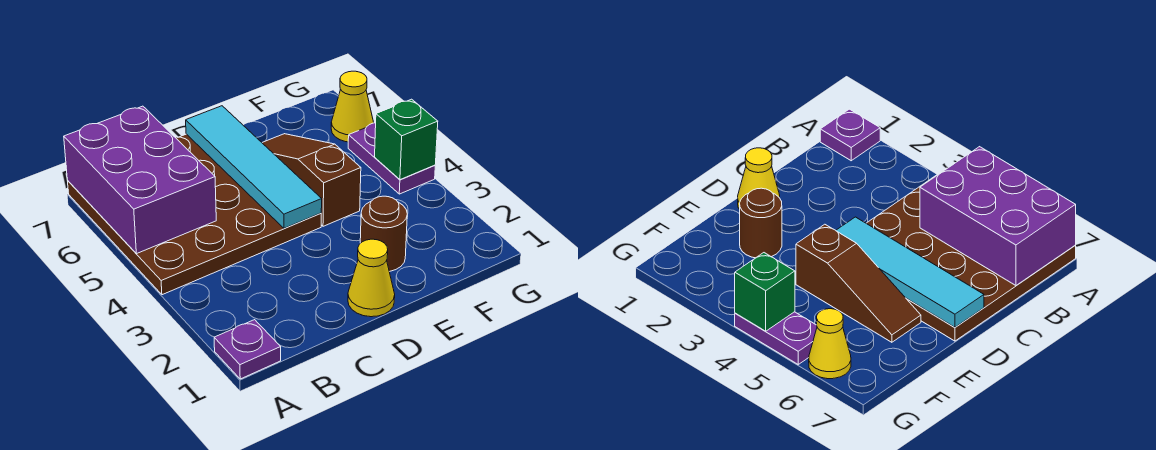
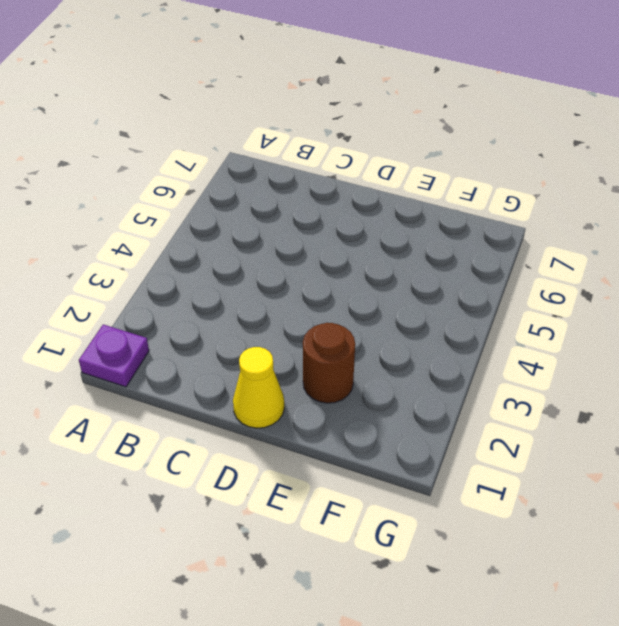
none -> brown plate A4:D7 level 1
none -> brown slope E4:E6 level 1 top 4

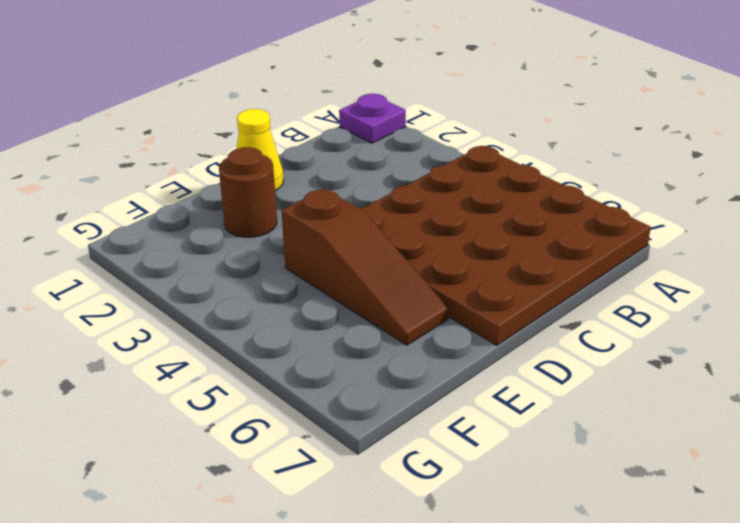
none -> purple plate G4:G5 level 1
none -> yellow cone G6 level 1

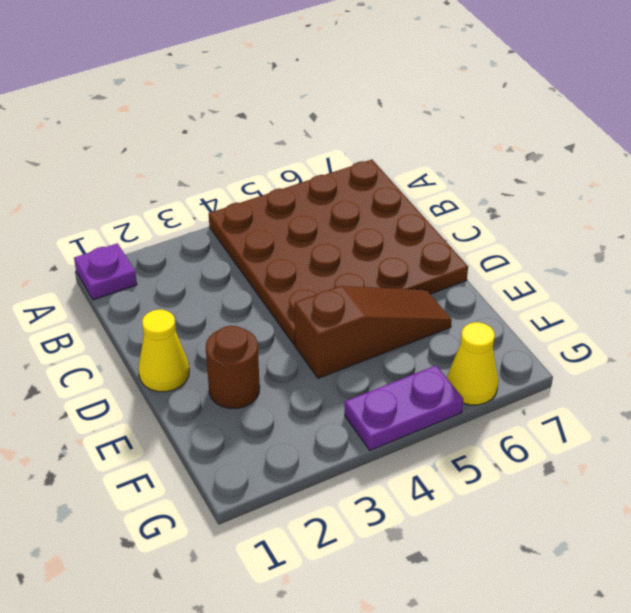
none -> purple brick A5:B7 level 2
none -> cyan tile D4:D7 level 2

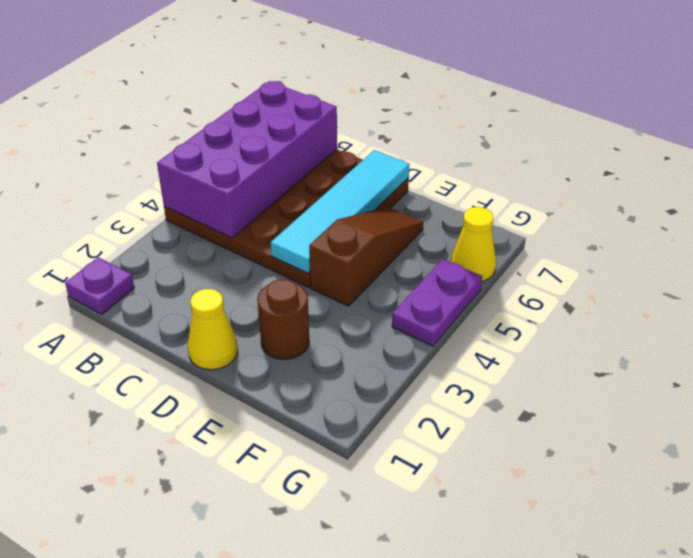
purple brick A4:B7 level 2 -> purple brick A5:B7 level 2
none -> green brick G4 level 2

